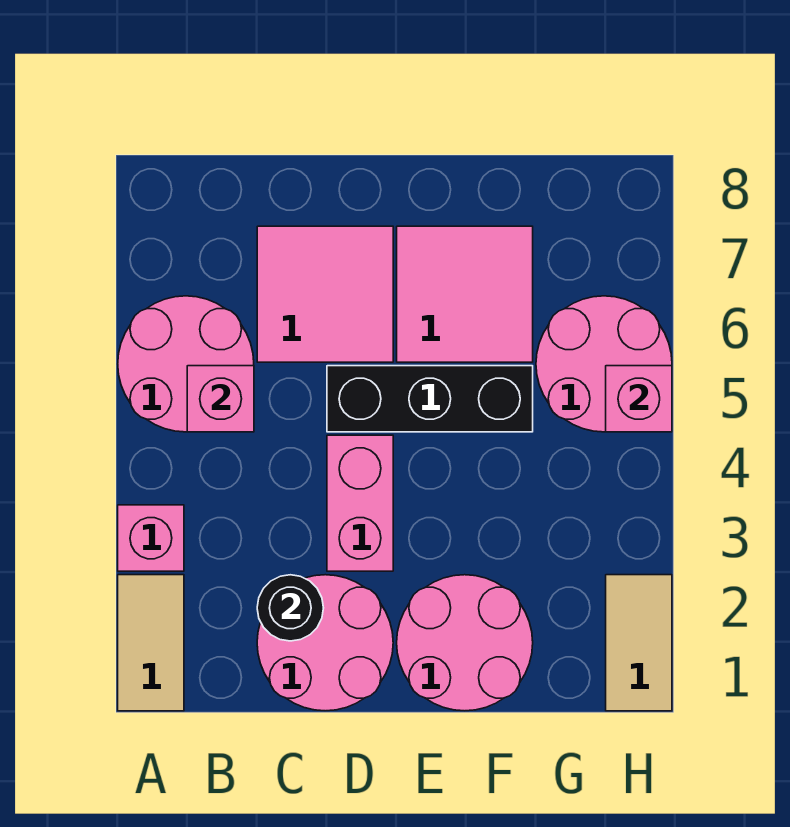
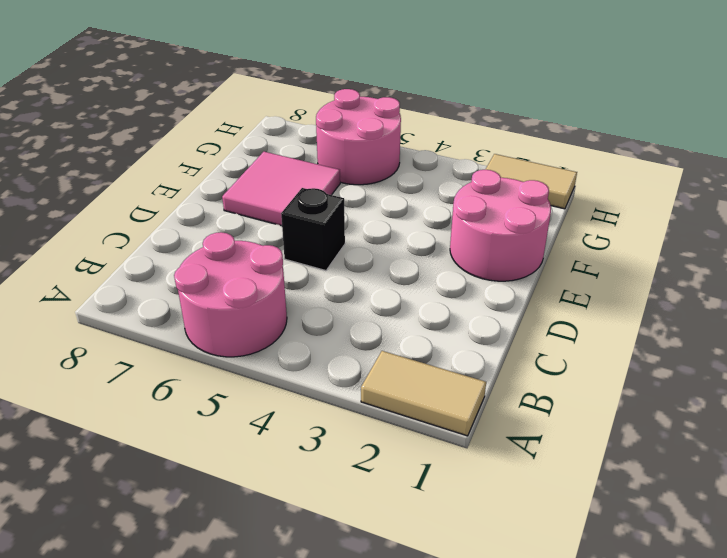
black brick D5 level 1 -> black brick D5:F5 level 1
none -> pink brick A3 level 1
none -> pink round brick C1:D2 level 1
none -> pink tile C6:D7 level 1

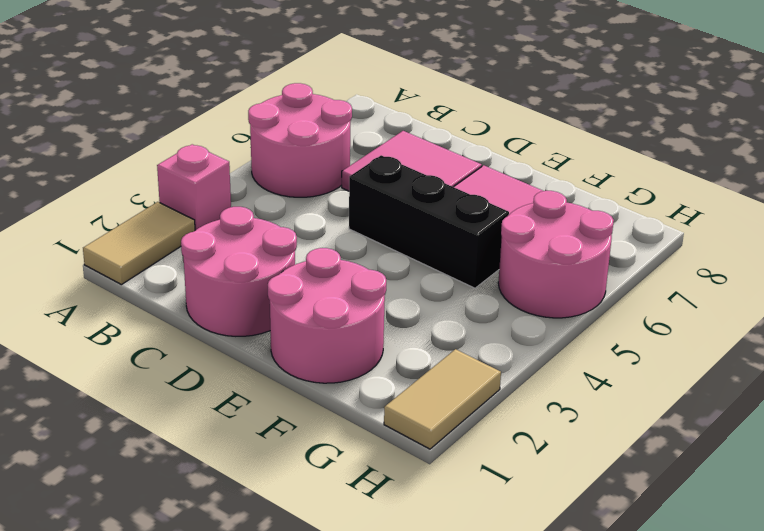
none -> pink brick D3:D4 level 1
none -> pink brick B5 level 2
none -> black round brick C2 level 2

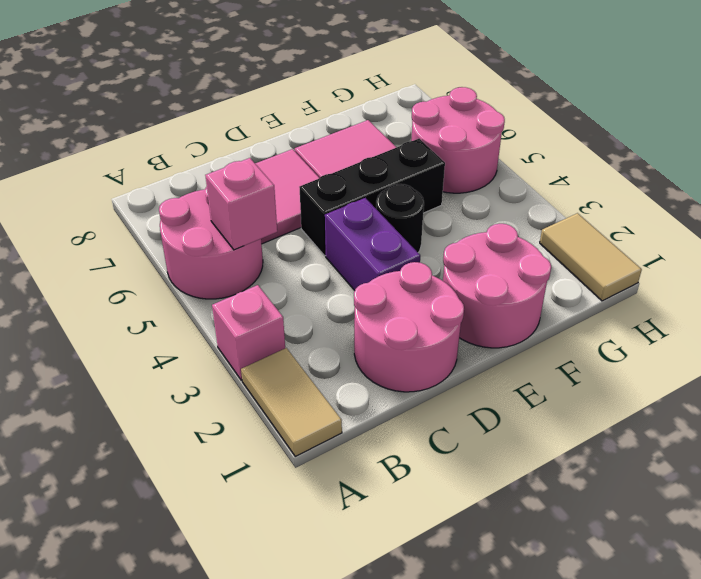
purple brick D3:D4 level 1 -> pink brick D3:D4 level 1
black round brick E4 level 1 -> black round brick C2 level 2
none -> pink brick H5 level 2

